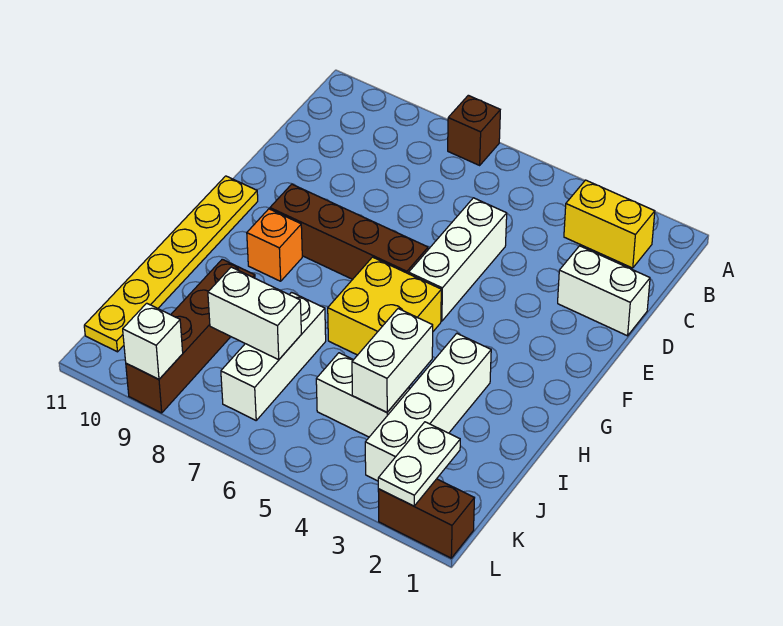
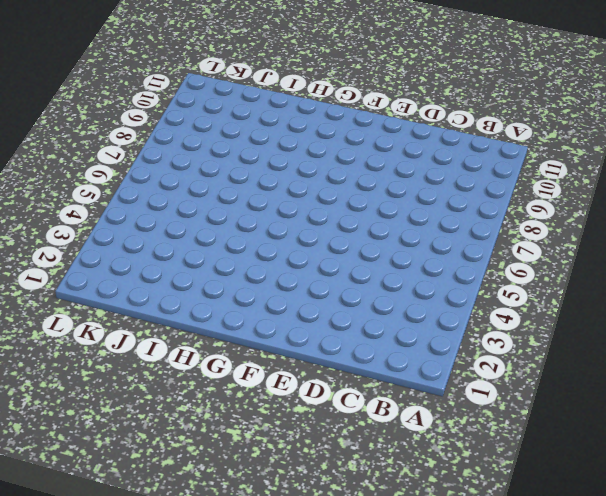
none -> brown brick A7 level 1
none -> yellow brick B2:B3 level 1
none -> white brick D1:D2 level 1

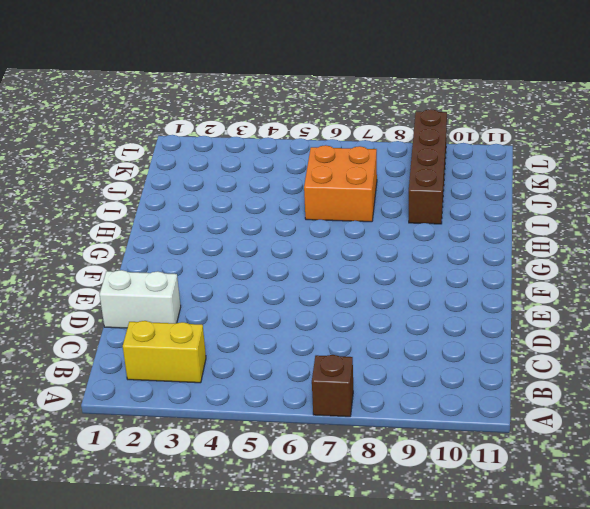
orange brick I6:J7 level 1 -> white brick I7:K7 level 1
none -> white brick D5:F5 level 1
none -> brown brick F6:F9 level 1
none -> yellow plate F11:K11 level 1

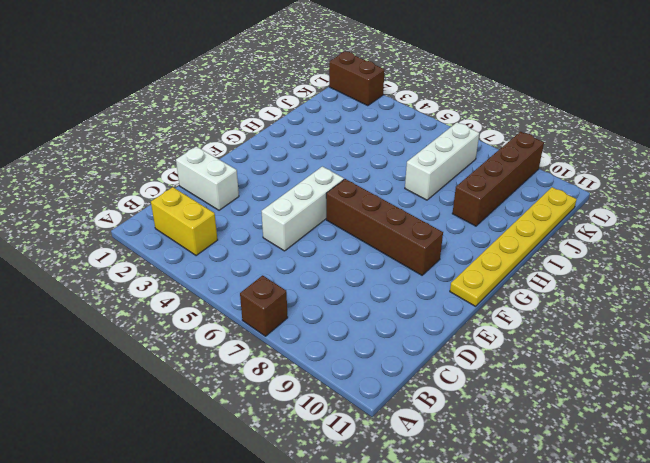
none -> yellow brick G5:H6 level 1
none -> orange brick G9 level 1
none -> white brick H3:K3 level 1

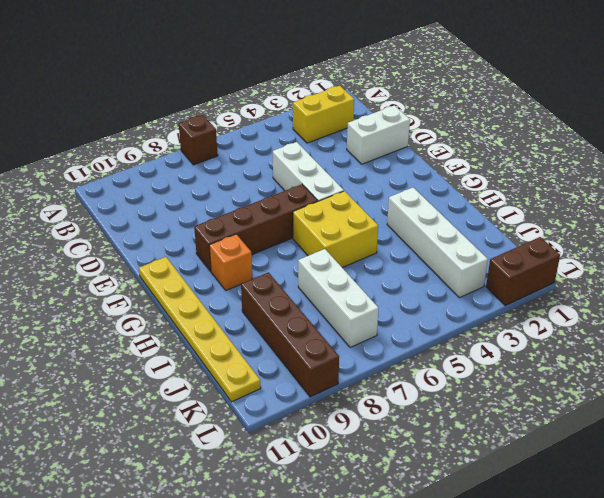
none -> white brick J4:J5 level 1
none -> white brick I4:J4 level 2
none -> white brick J7:J8 level 2

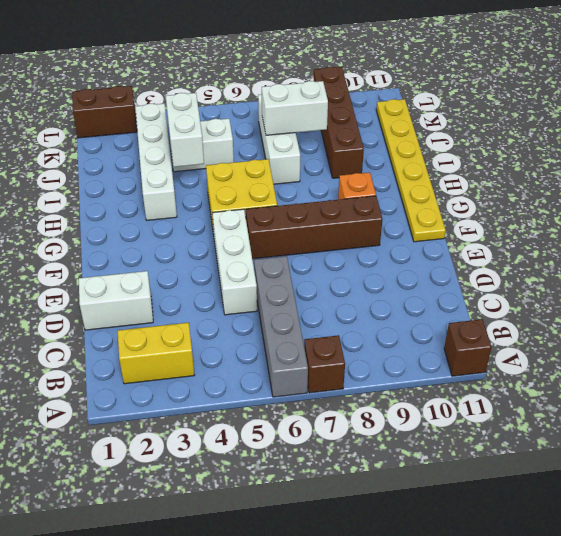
grey brick A6:D6 level 1 -> none
brown brick A11 level 1 -> none
none -> white plate K2:L2 level 2
none -> white brick L9 level 2

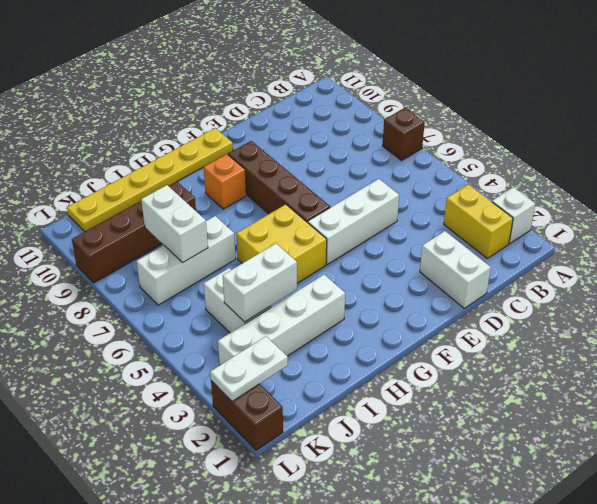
white brick A2 level 1 -> white brick L9 level 2

